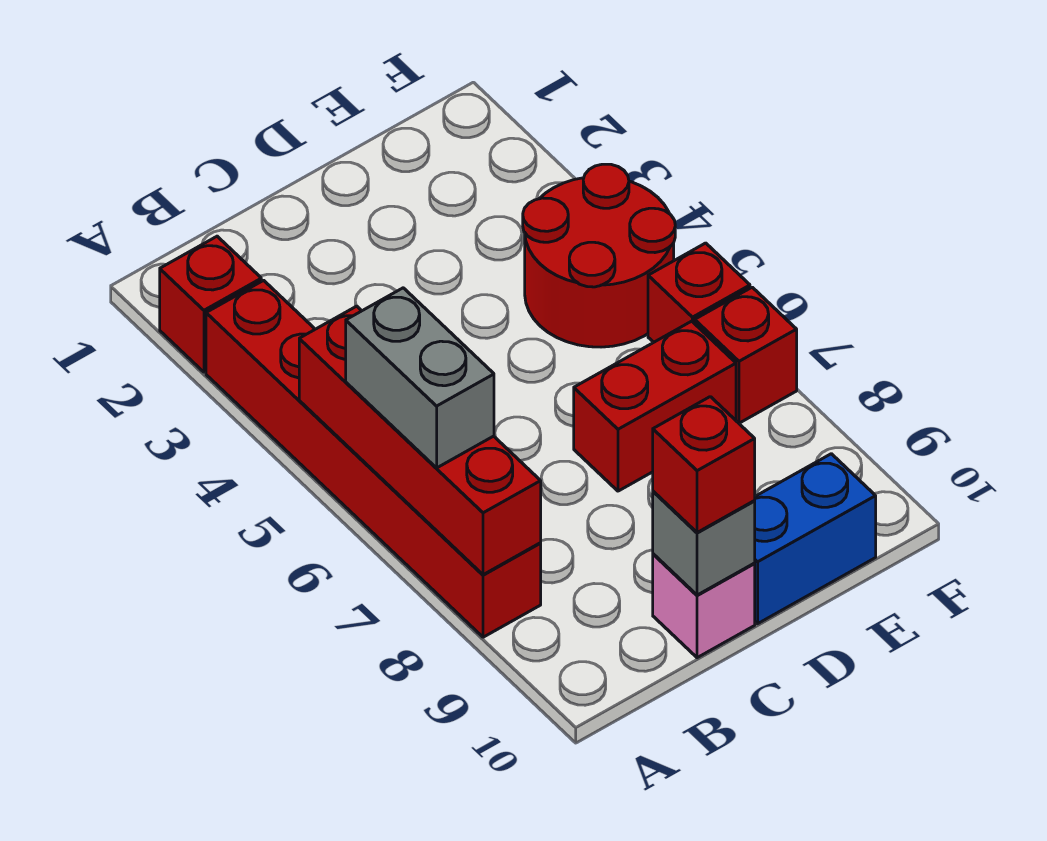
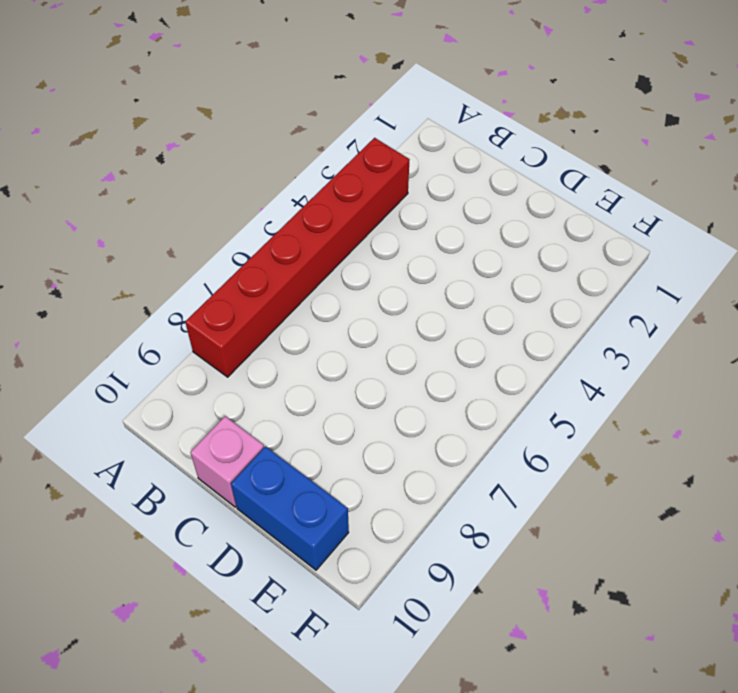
none -> red brick A2 level 1
none -> red brick D7:E7 level 1
none -> red round brick E4:F5 level 1

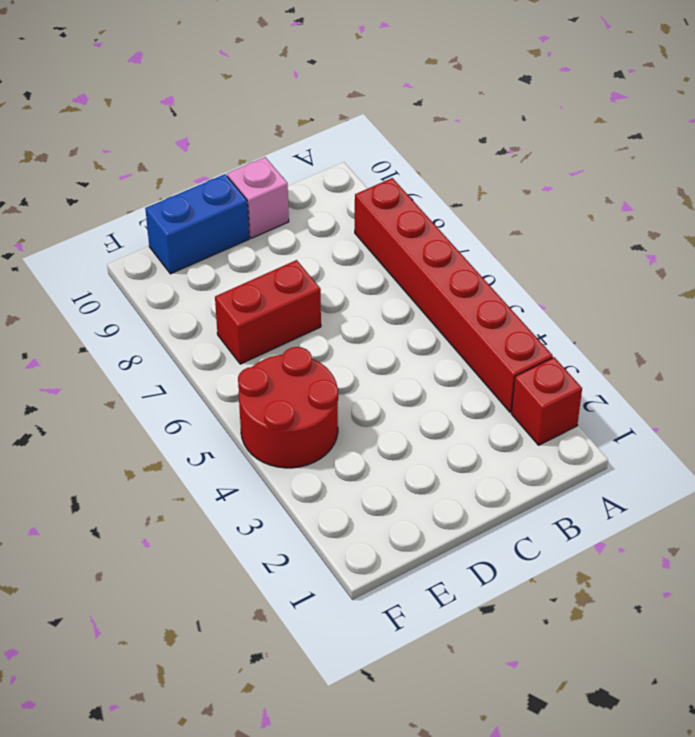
none -> red brick F6 level 1
none -> red brick F7 level 1
none -> red brick A5:A8 level 2

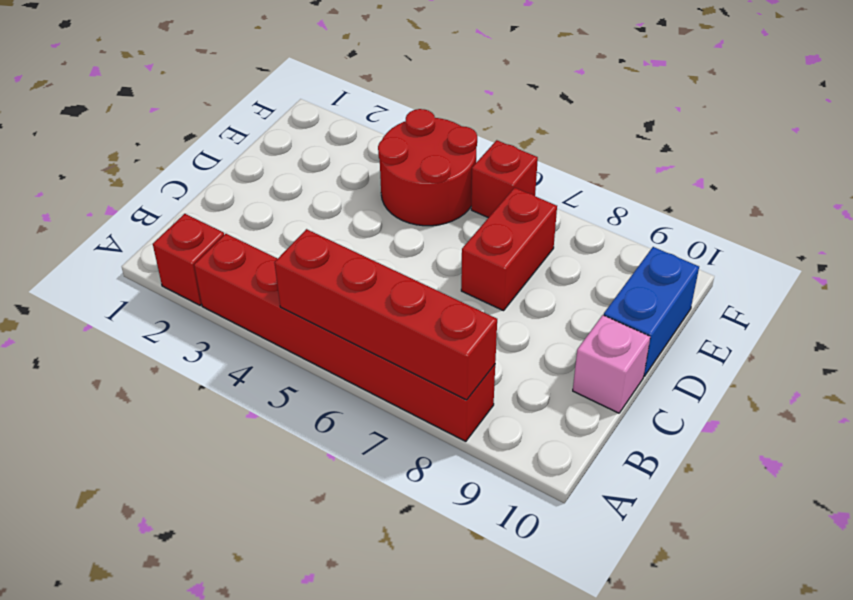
none -> red brick F7 level 1
none -> grey brick C10 level 2
none -> grey brick A6:A7 level 3

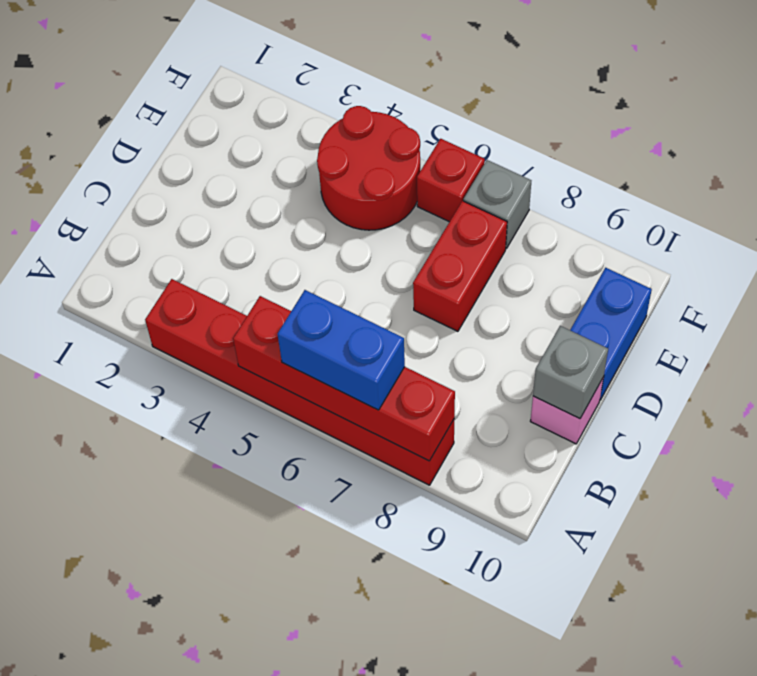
blue brick A6:A7 level 3 -> grey brick A6:A7 level 3
grey brick F7 level 1 -> red brick F7 level 1
none -> red brick A2 level 1
none -> red brick C10 level 3

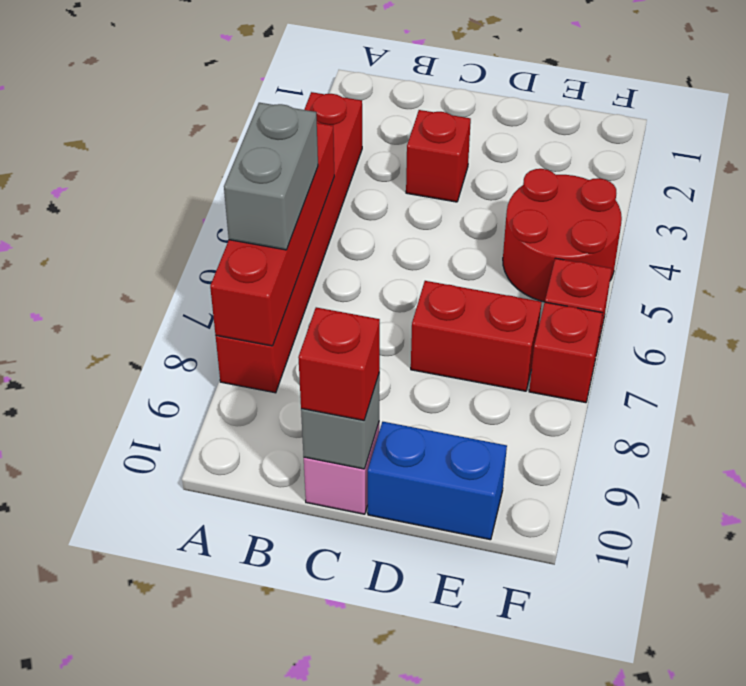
red brick C3 level 1 -> red brick A2 level 1

